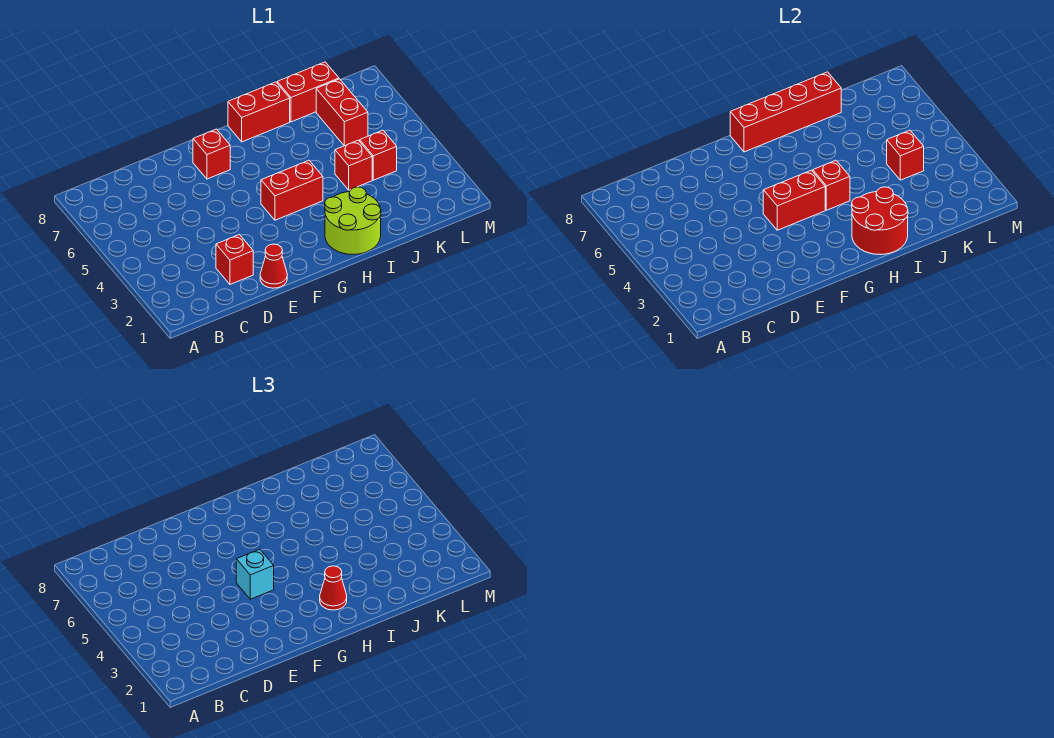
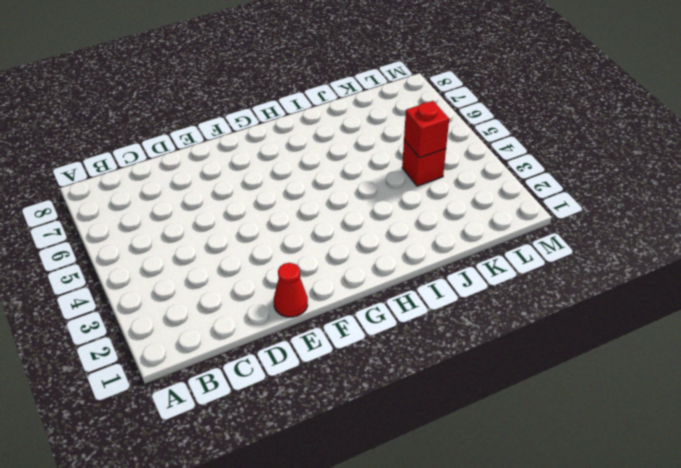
none -> red brick D2 level 1
none -> red brick F7 level 1
none -> red brick G4:H4 level 1

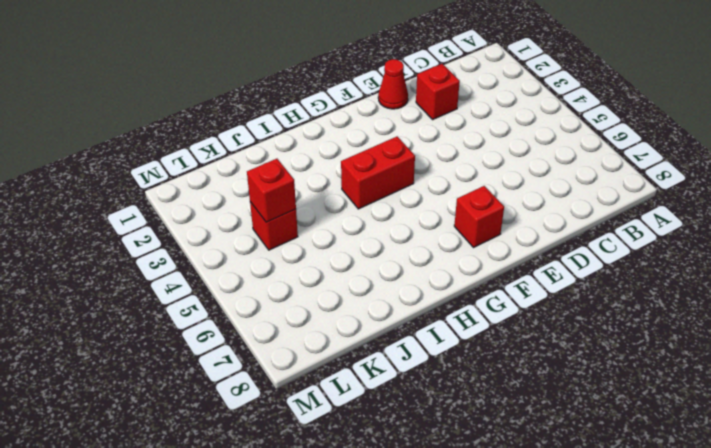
none -> lime round brick H1:I2 level 1
none -> red brick H8:I8 level 1
none -> red brick J4 level 1

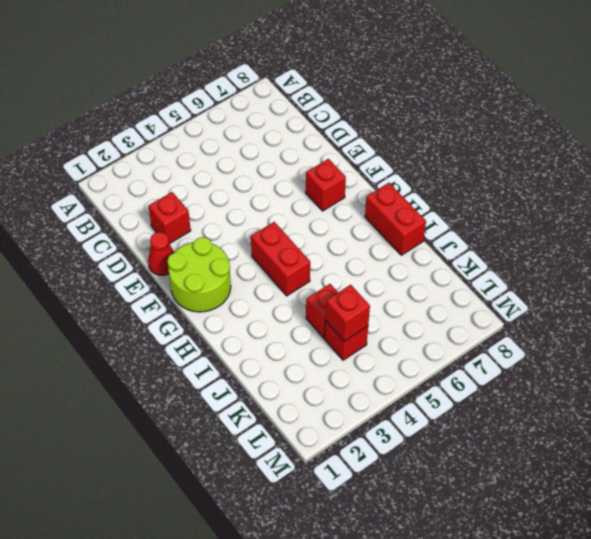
lime round brick F1:G2 level 1 -> lime round brick H1:I2 level 1
none -> red brick J8:K8 level 1
none -> red brick K6:K7 level 1
none -> red brick F4:G4 level 2

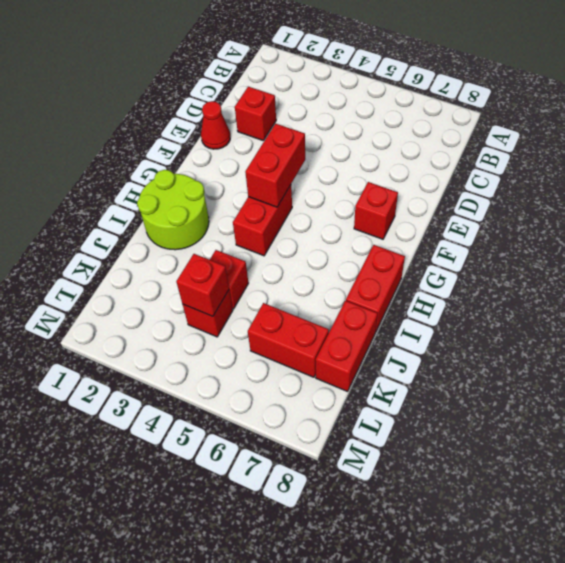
none -> red brick G8:J8 level 2
none -> red round brick H1:I2 level 2
none -> red brick H4 level 2

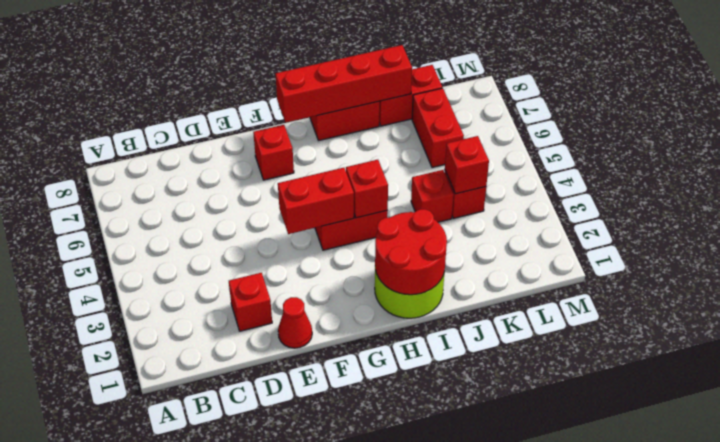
none -> cyan brick F4 level 3
none -> red cone H2 level 3

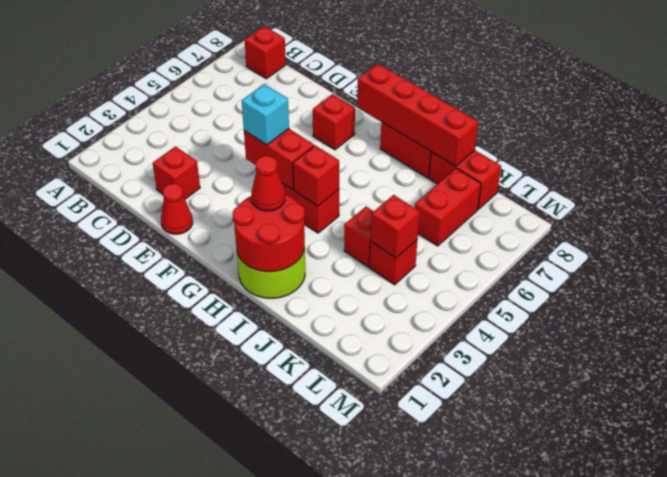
red brick B8 level 1 -> none

